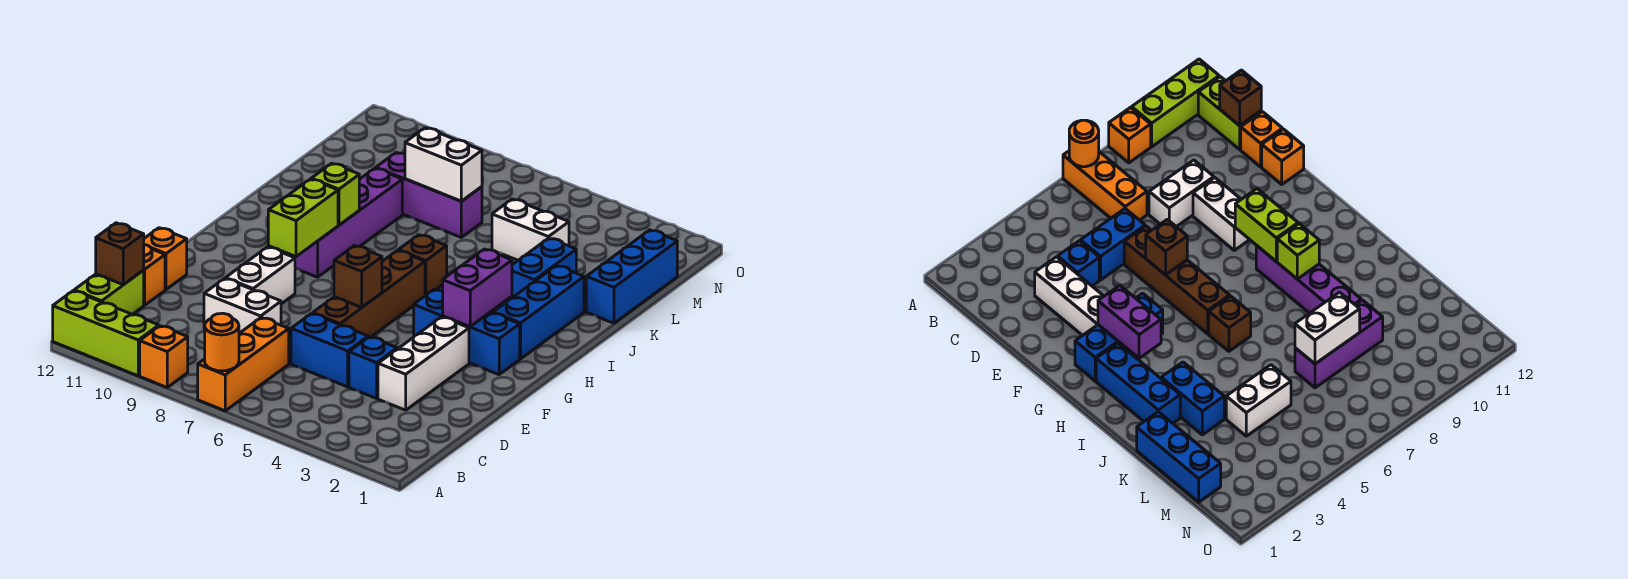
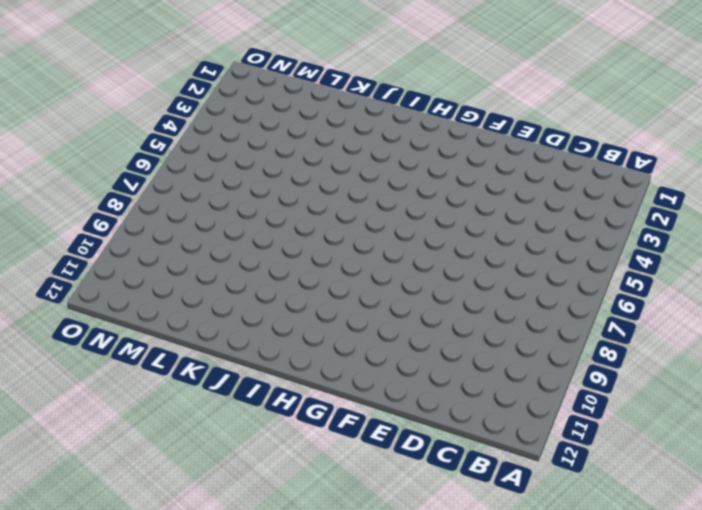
none -> orange brick A7:C7 level 1
none -> orange brick A9 level 1
none -> lime brick A10:A12 level 1

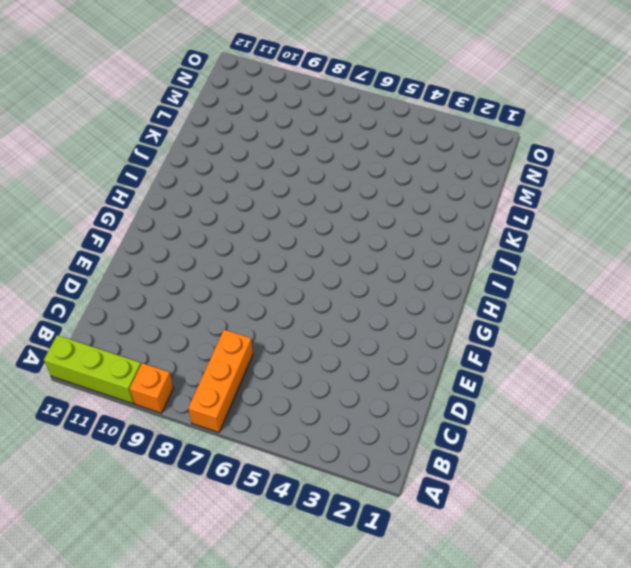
none -> lime brick B12:C12 level 1
none -> white brick D3:F3 level 1
none -> blue brick D4 level 1

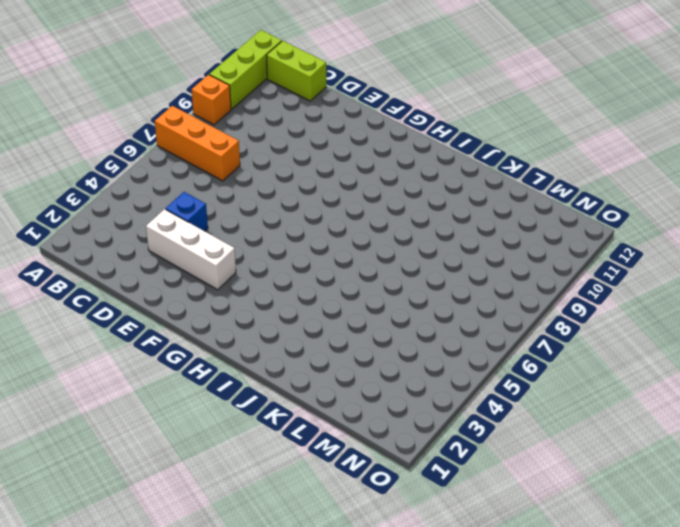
none -> blue brick D5:D6 level 1
none -> white brick D8:D9 level 1
none -> orange brick D12 level 1

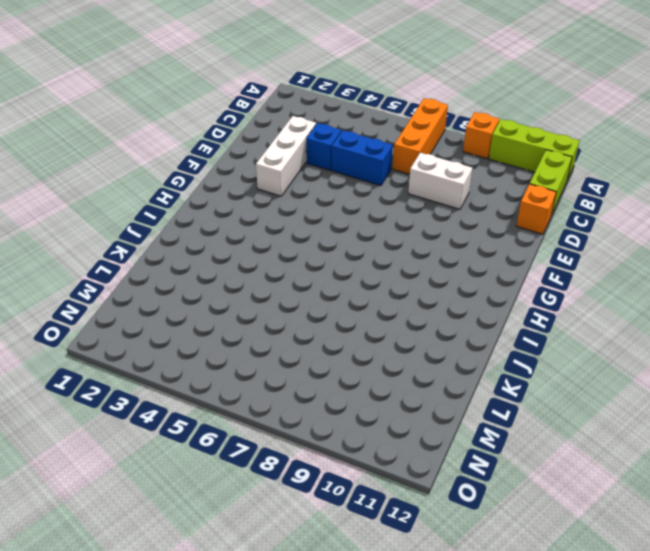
none -> brown brick E6:H6 level 1
none -> white brick E9:F9 level 1
none -> orange brick E12 level 1

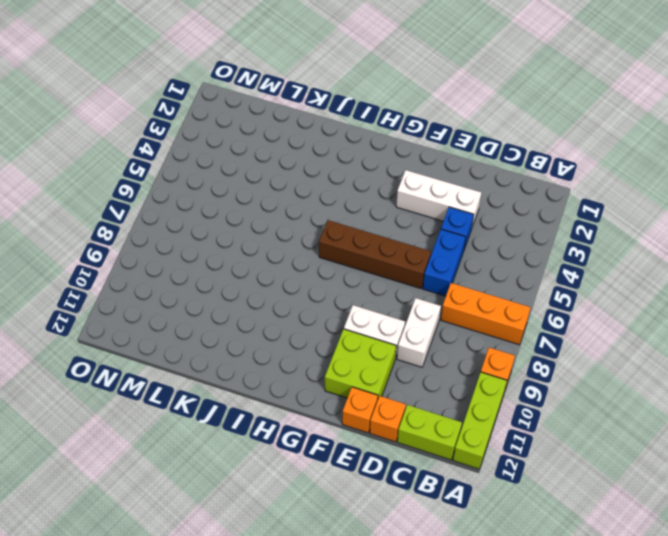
lime brick E10:F11 level 1 -> none
none -> blue brick G2:G4 level 1
none -> blue brick H2:J2 level 1
none -> purple brick H9:K9 level 1

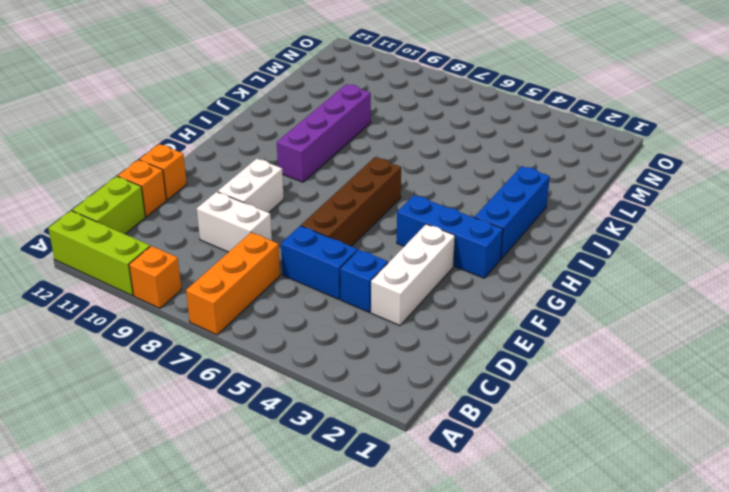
none -> brown brick I6 level 1
none -> blue brick J3:K3 level 1
none -> blue brick K1:M1 level 1

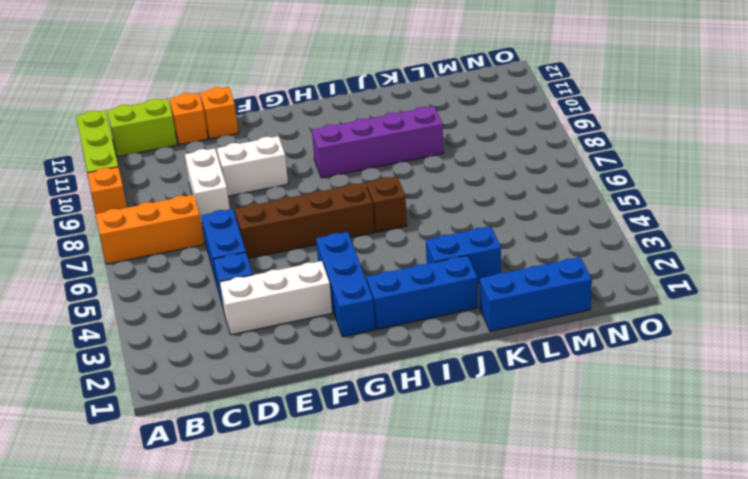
none -> white brick L4:L5 level 1
none -> purple brick L7:L9 level 1
none -> orange round brick A7 level 2

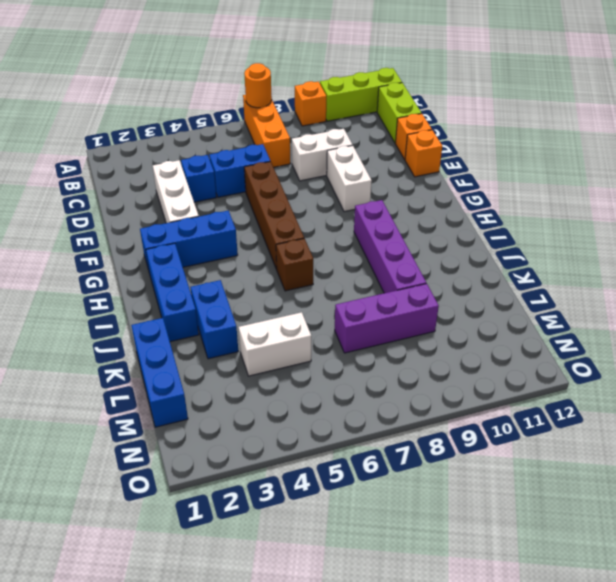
none -> brown brick C12 level 2
none -> brown brick F6 level 2
none -> purple brick G3:H3 level 2

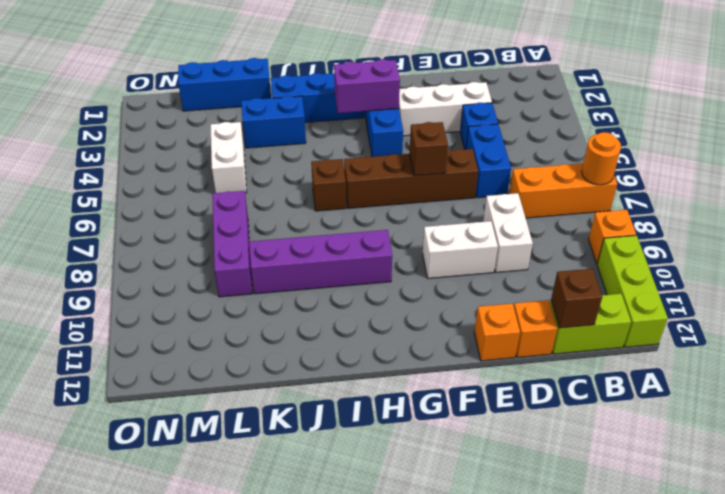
none -> lime brick G9:H9 level 2
none -> lime brick I9 level 2
none -> white brick L7:L8 level 2

